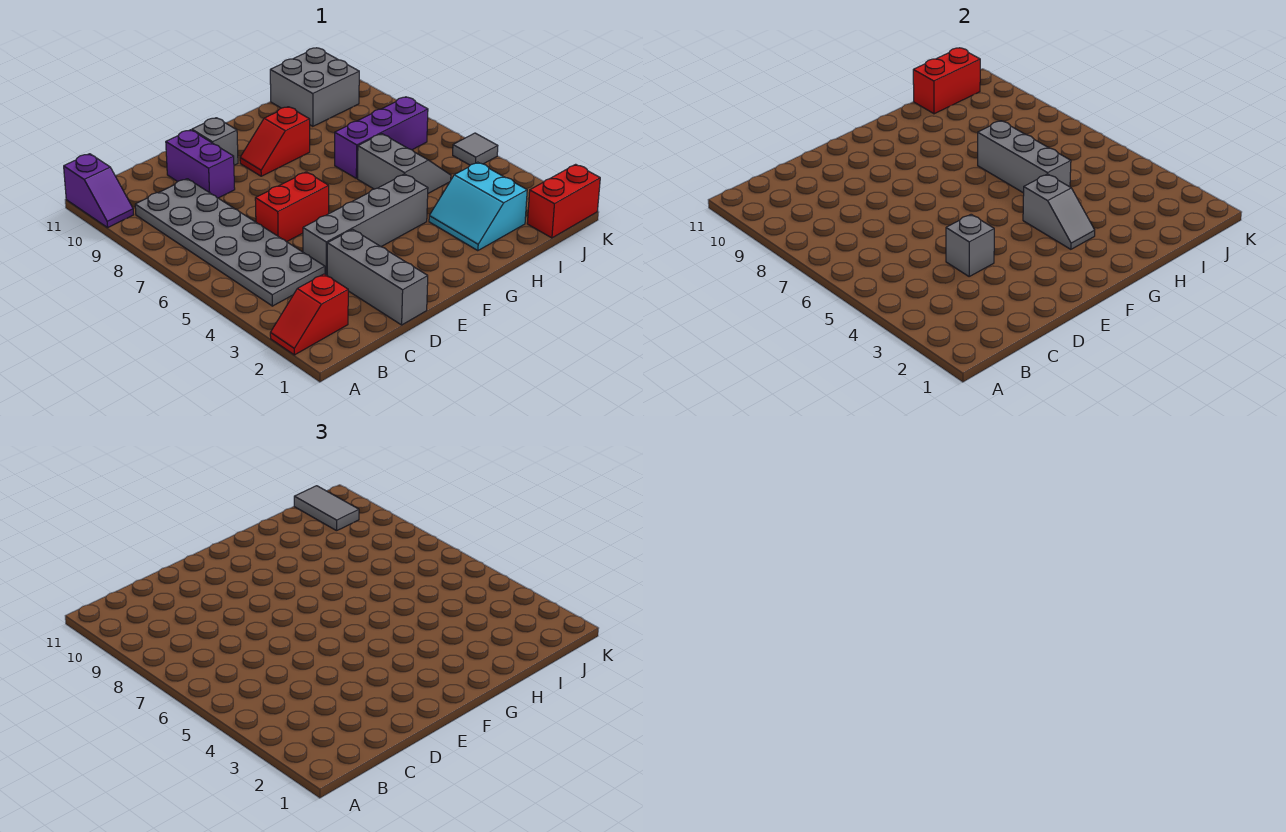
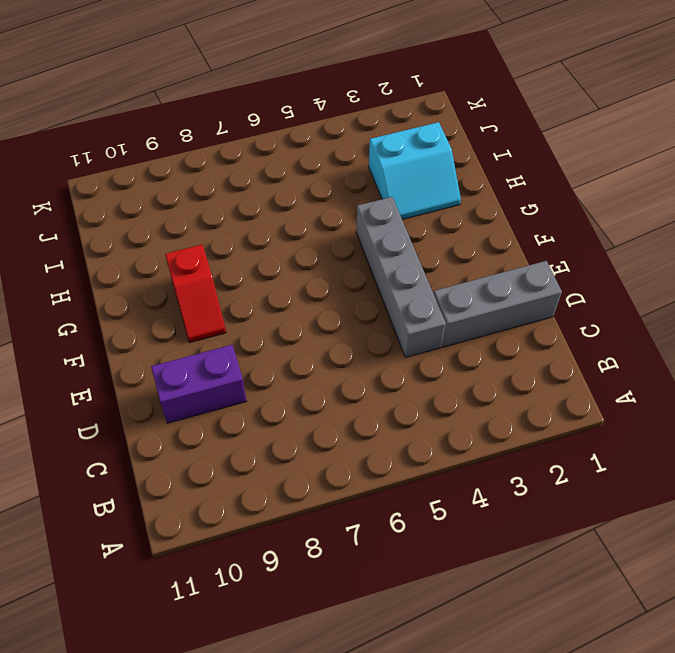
none -> red slope A2:B2 level 1 top B
none -> purple slope A10:A11 level 1 top 11
none -> grey plate B4:C9 level 1

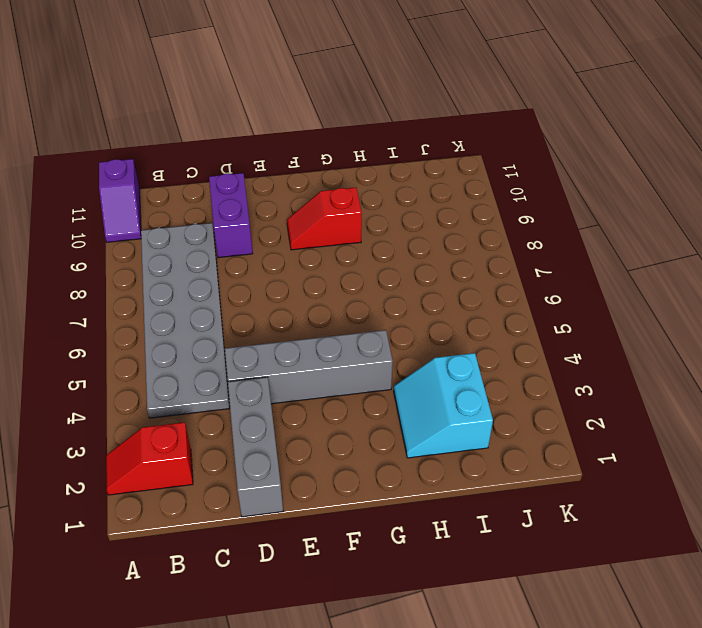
none -> red brick D6:E6 level 1
none -> grey brick E10 level 1
none -> grey slope H5:I6 level 1 top H

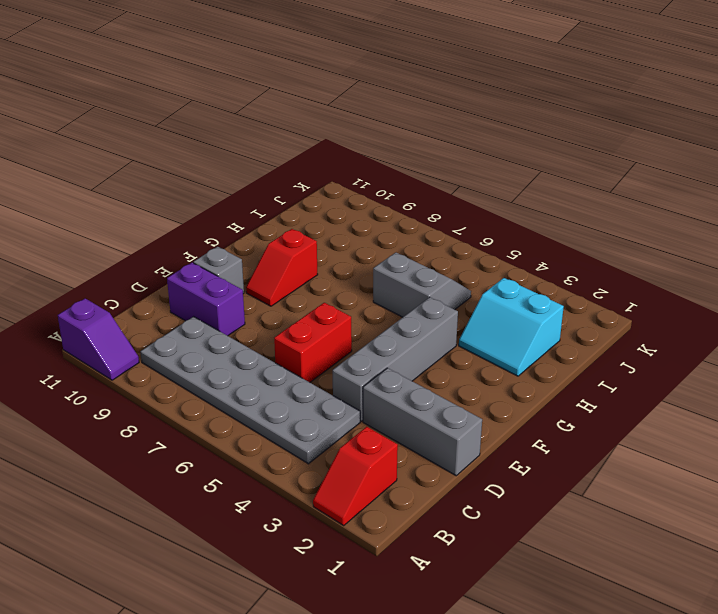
none -> purple brick H7:J7 level 1
none -> grey brick I10:J11 level 1
none -> red brick J1:K1 level 1

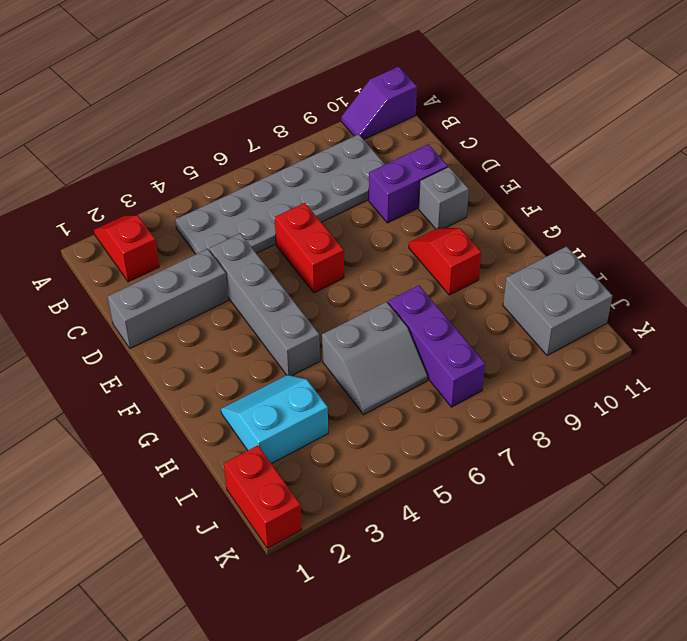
none -> grey tile K5 level 1
none -> grey brick D4 level 2
none -> grey slope G3:G4 level 2 top 4

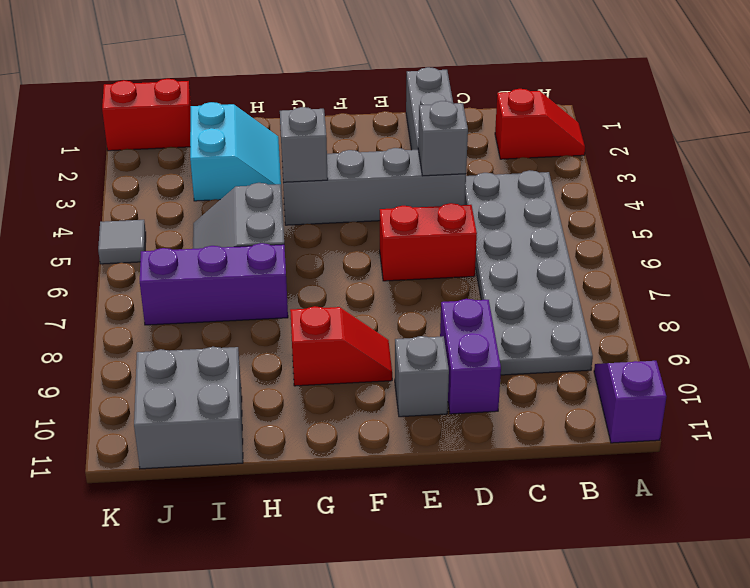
none -> grey brick H5:H7 level 2
none -> red brick I11:J11 level 2
none -> grey tile J10:J11 level 3

